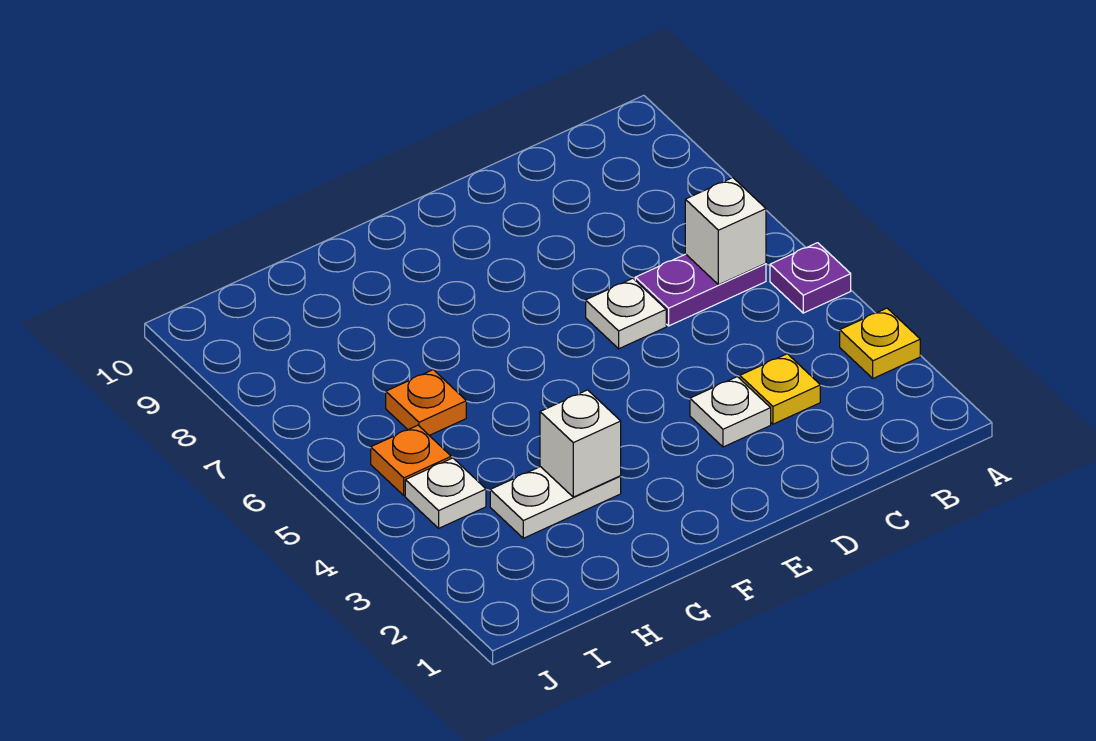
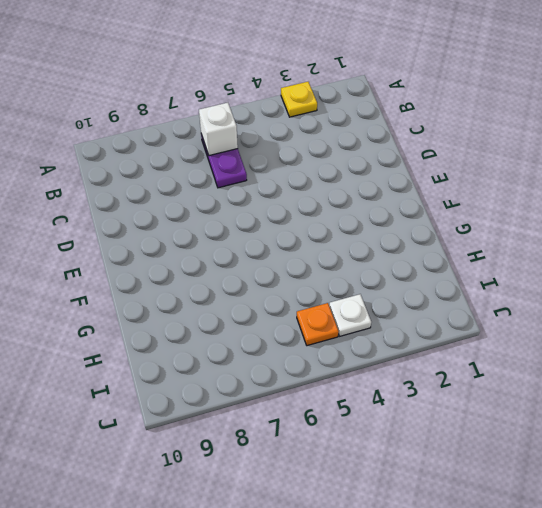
none -> purple plate A5 level 1
none -> yellow plate C3 level 1
none -> white plate D3 level 1

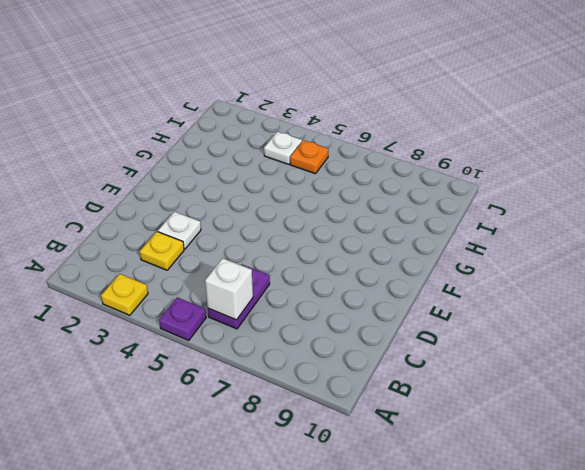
none -> white plate D6 level 1
none -> white plate G3:H3 level 1
none -> orange plate H6 level 1

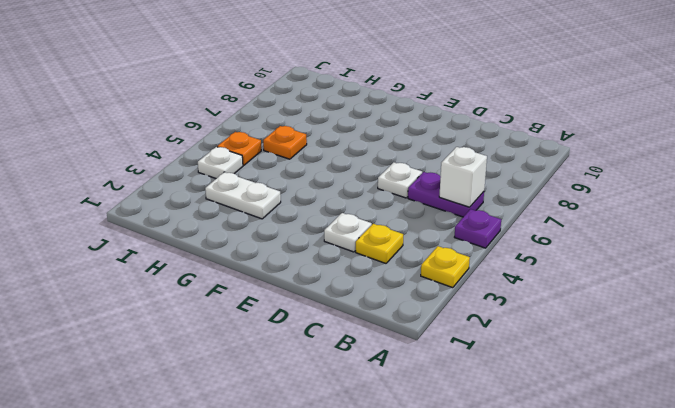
none -> white brick G3 level 2

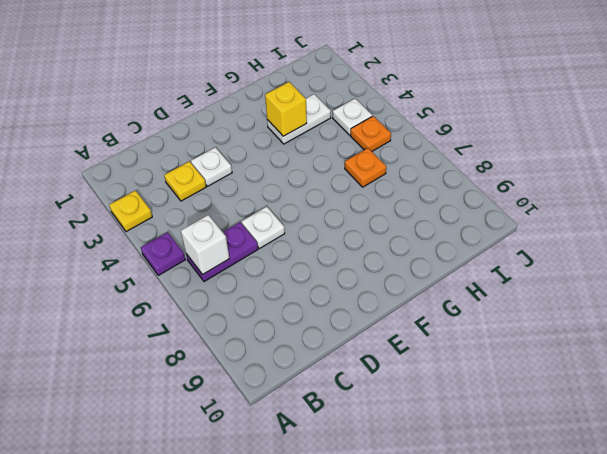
yellow brick G3 level 2 -> white brick G3 level 2

